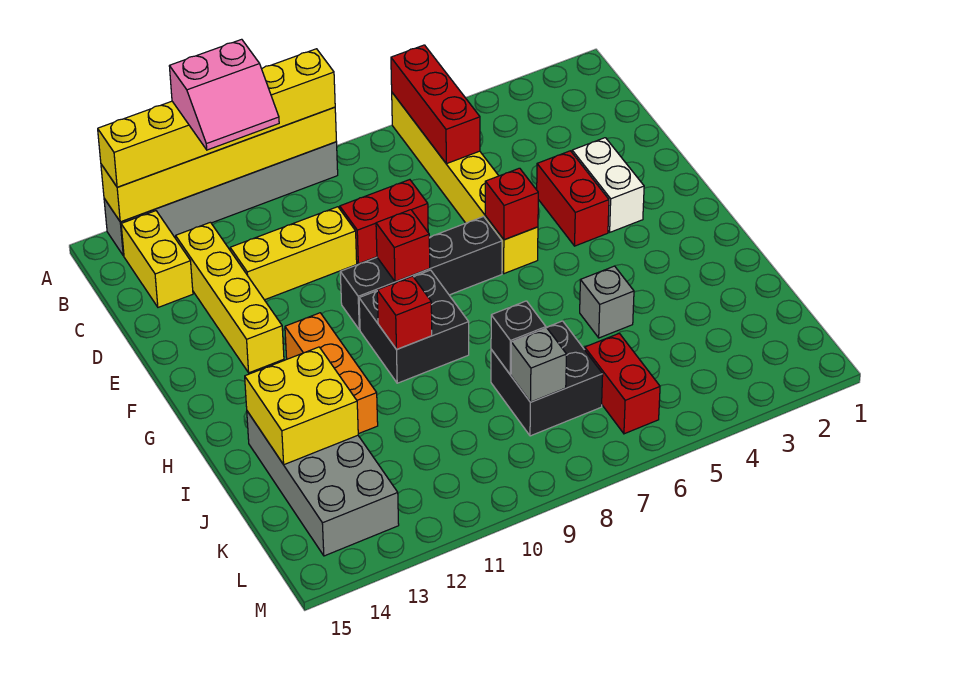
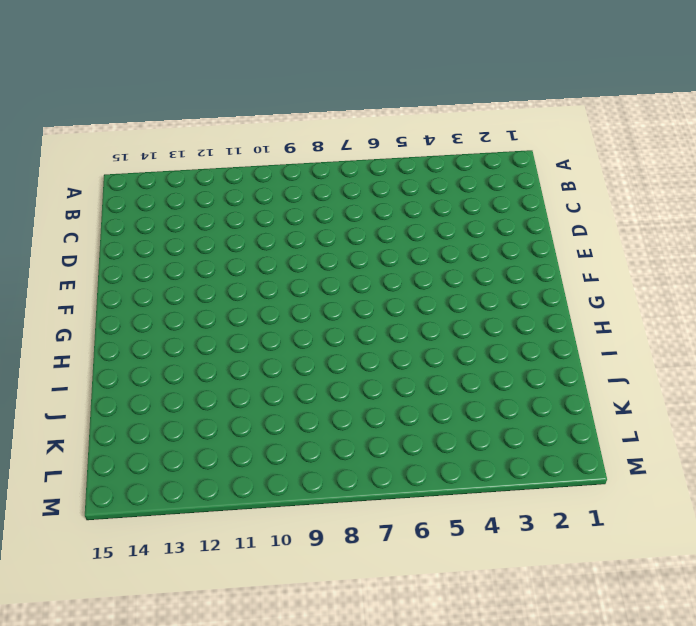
none -> yellow brick A6:F6 level 1
none -> grey brick A9:A14 level 1
none -> yellow brick B14:C14 level 1

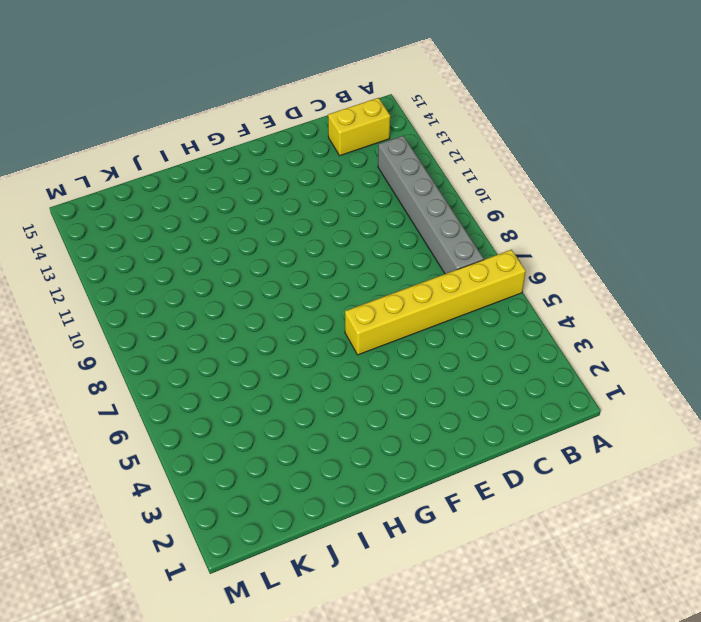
grey brick B7:B12 level 1 -> grey brick A9:A14 level 1
none -> yellow brick C13:F13 level 1
none -> red brick D8:D9 level 1
none -> yellow brick D10:D12 level 1

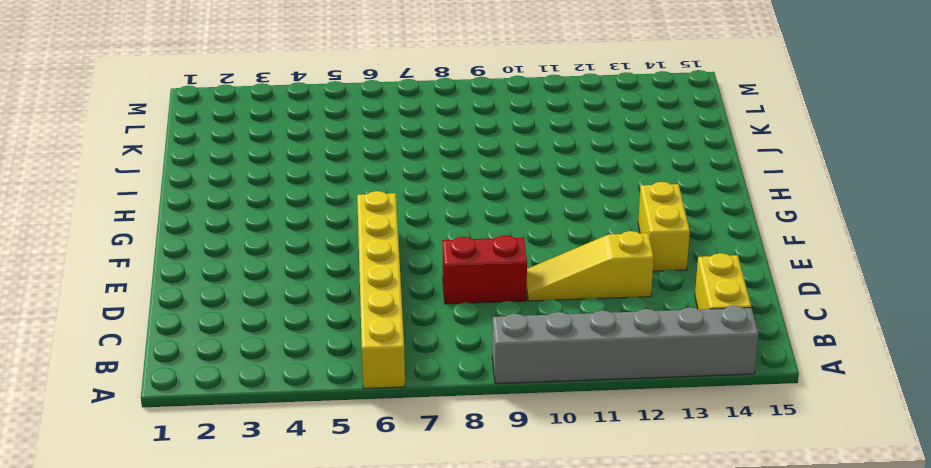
yellow slope D10:D12 level 1 top 12 -> yellow brick D10:D12 level 1
yellow brick E13:F13 level 1 -> yellow brick C13:F13 level 1
none -> white brick E3:F3 level 1
none -> red brick E4:F4 level 1
none -> black brick F7:F10 level 1

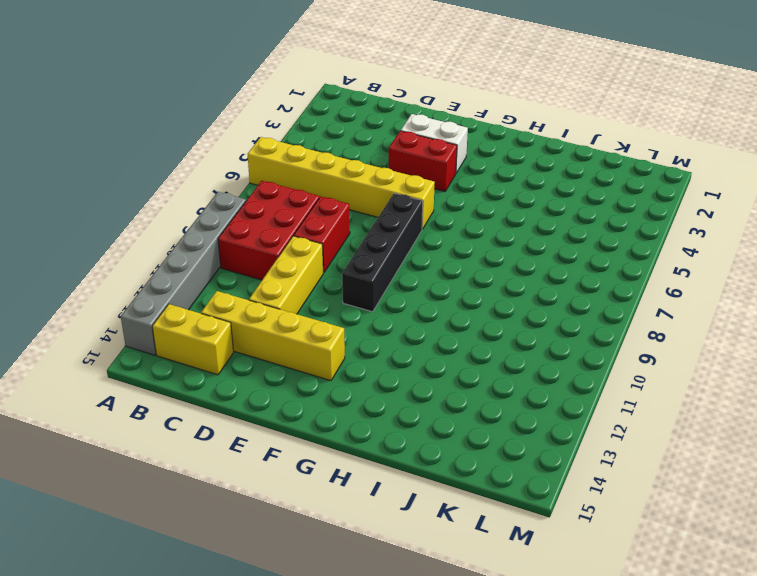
red brick B8:C10 level 1 -> none
none -> black brick G9:H10 level 1
none -> orange brick G12:I12 level 1
none -> grey brick I5 level 1

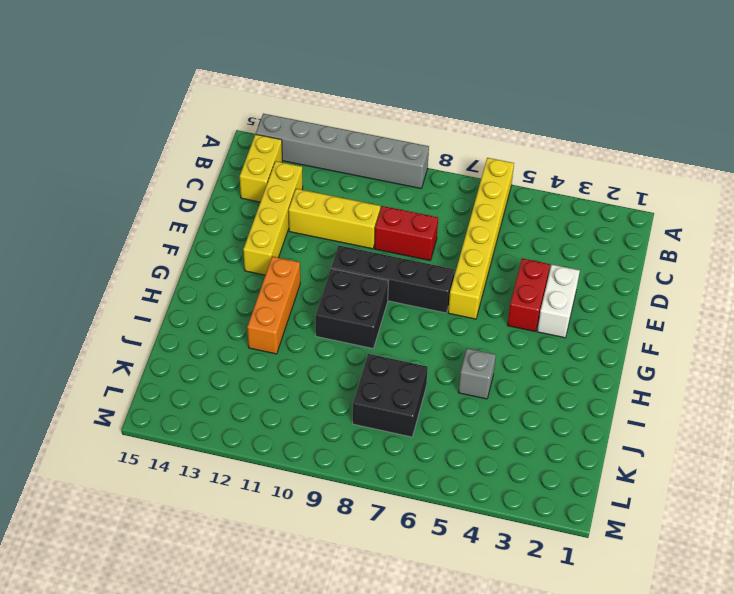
none -> grey brick I13:L14 level 1
none -> red brick K6:L6 level 1
none -> red brick A6:C6 level 2

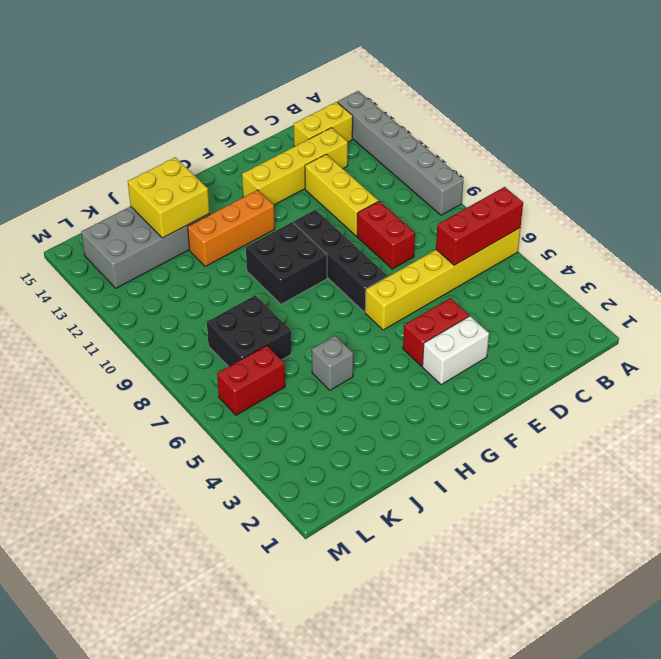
none -> yellow brick A9:A14 level 2
none -> red brick F6 level 2
none -> red brick F9 level 2

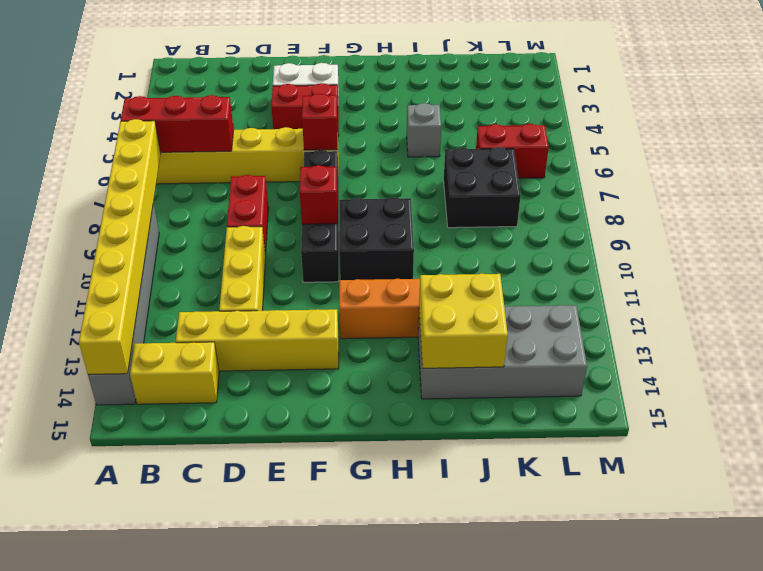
yellow brick A7:A14 level 2 -> yellow brick A9:A14 level 2
none -> red brick H10 level 2
none -> black brick J8 level 2
none -> grey brick K8 level 2

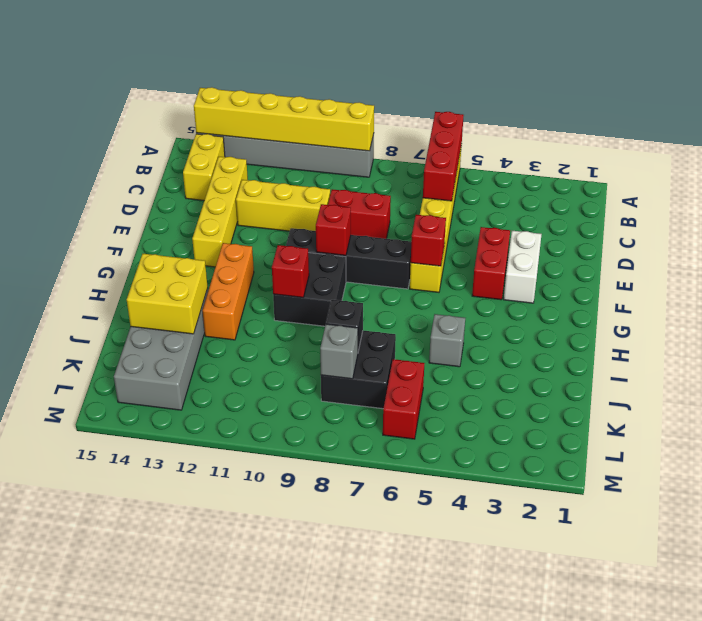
none -> yellow brick A9:A14 level 3
none -> pink slope A11:B12 level 4 top A

